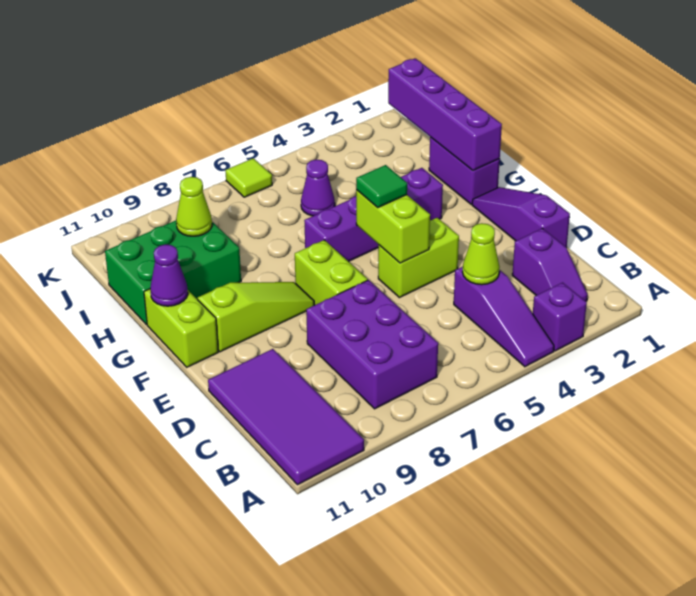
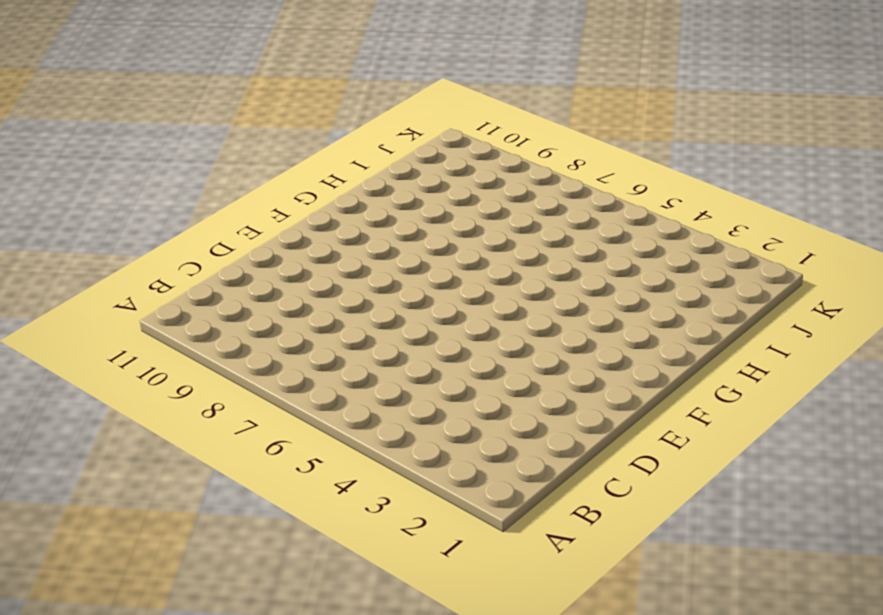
none -> purple brick A3 level 1
none -> purple slope A4:C4 level 1 top C
none -> purple tile A10:D11 level 1

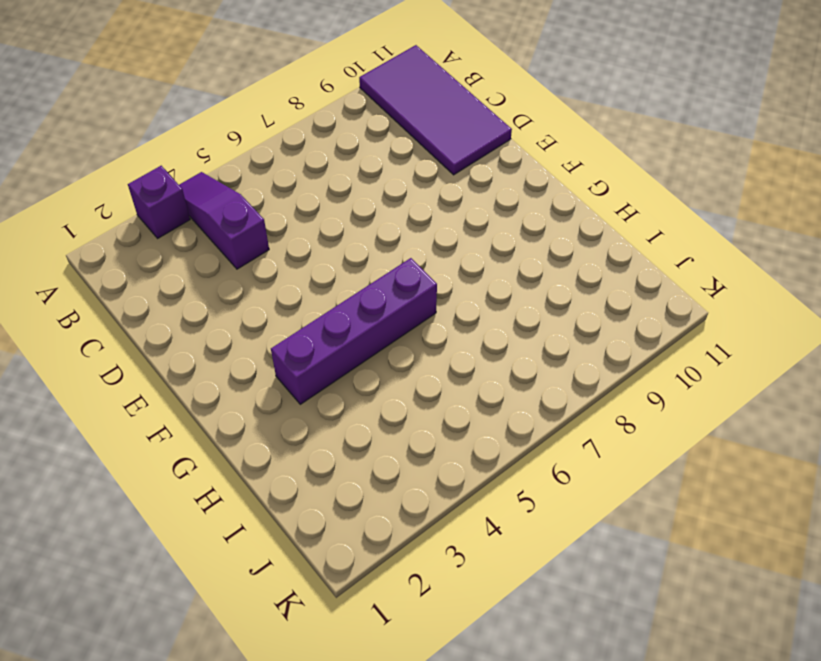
none -> purple slope B2:C2 level 1 top C
none -> purple brick B7:D8 level 1
none -> purple slope D1:F1 level 1 top D

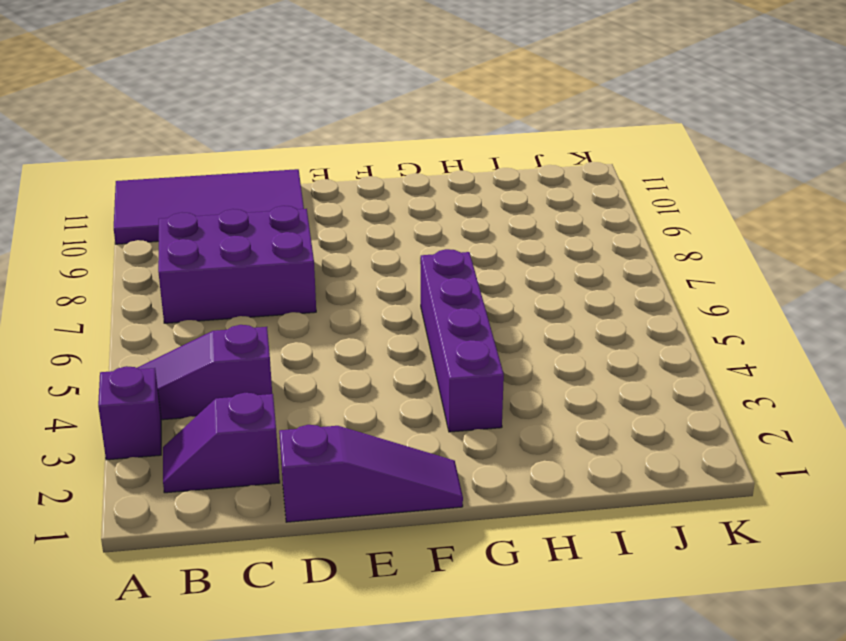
none -> lime brick E4:E5 level 1
none -> lime brick E7:F7 level 1
none -> lime slope F8:F10 level 1 top 10

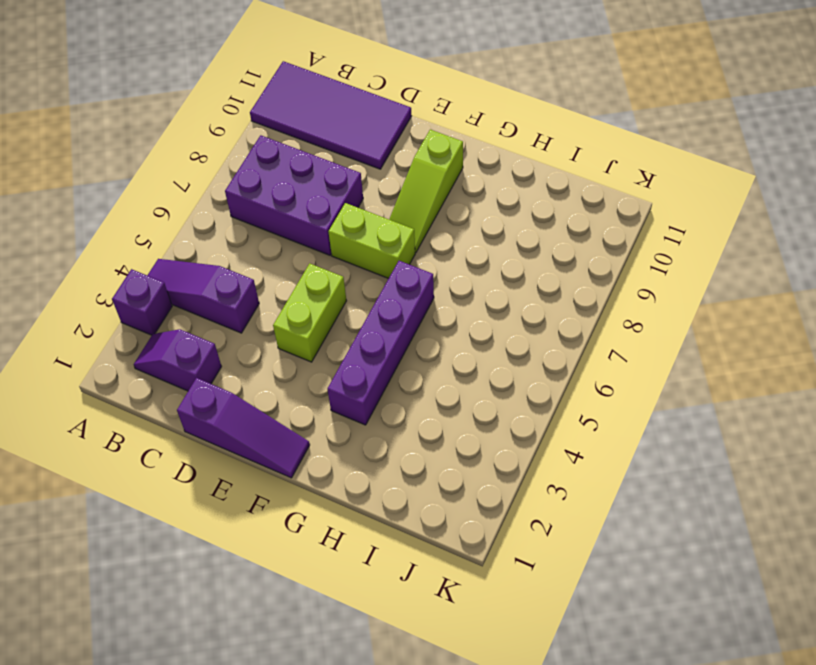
none -> lime brick F11:G11 level 1
none -> purple brick G1:H1 level 1
none -> green brick H9:I11 level 1

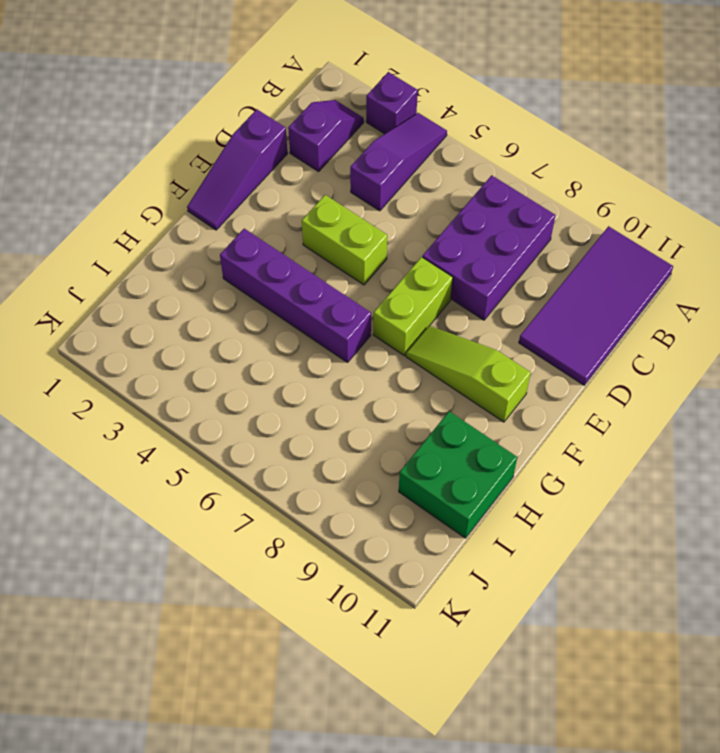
green brick H10:I11 level 1 -> green brick H9:I11 level 1
none -> lime brick F11:G11 level 1
none -> purple brick G1:H1 level 1
none -> purple cone I5 level 1

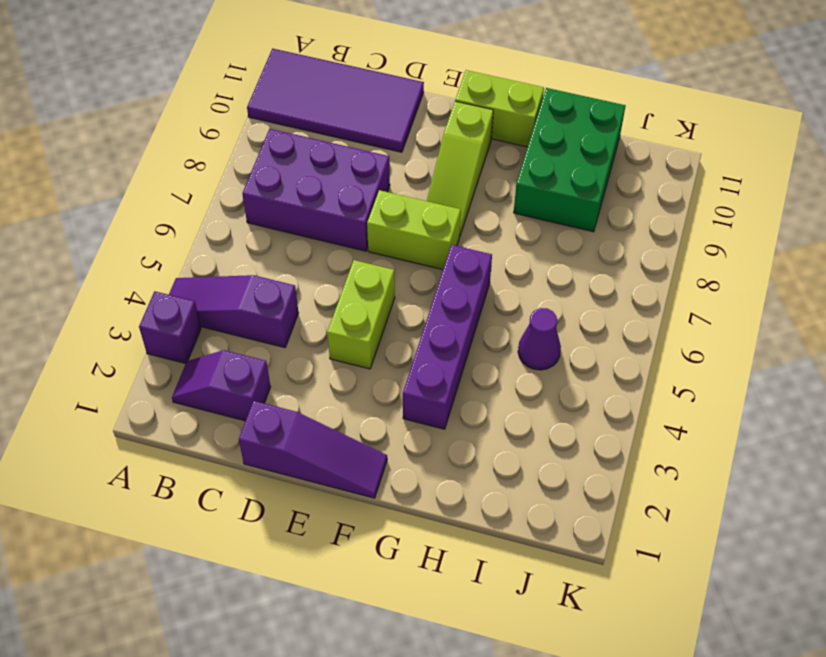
none -> purple brick G1:H1 level 1
none -> lime tile K6 level 1
none -> lime cone C4 level 2

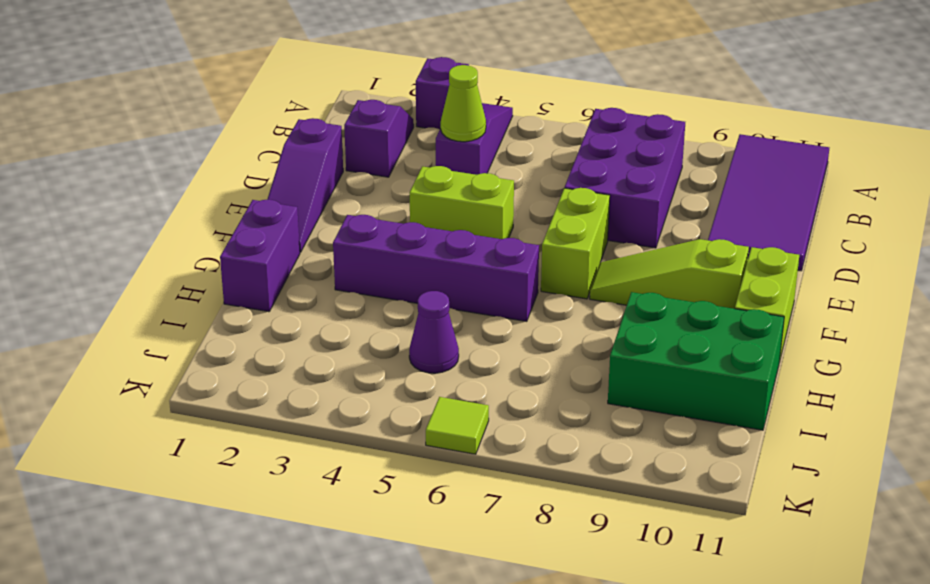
none -> lime brick E5:F5 level 2
none -> purple brick G1:J1 level 2
none -> purple cone G11 level 2

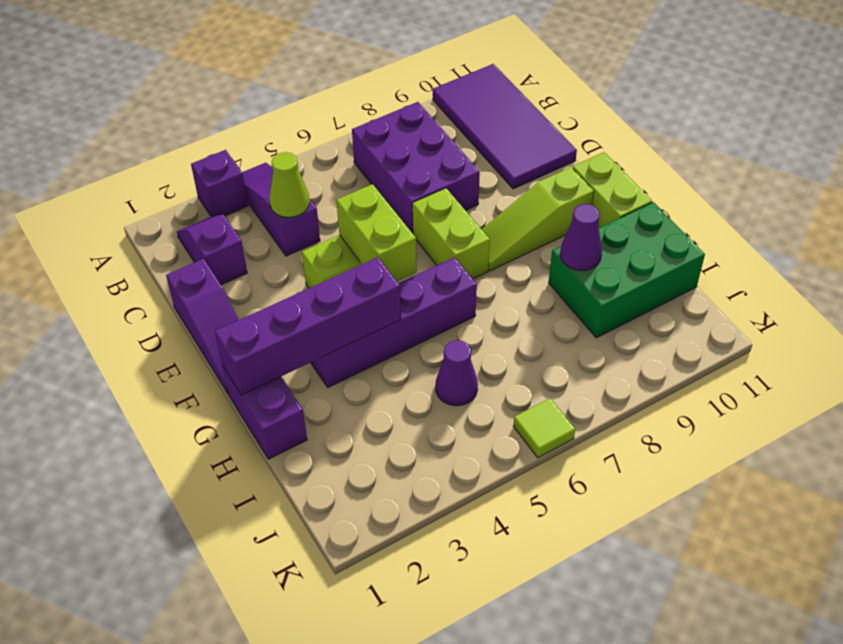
purple brick G1:G4 level 2 -> purple brick G1:J1 level 2
purple cone H9 level 2 -> purple cone G11 level 2
none -> lime cone I9 level 2
none -> green tile F5 level 3

